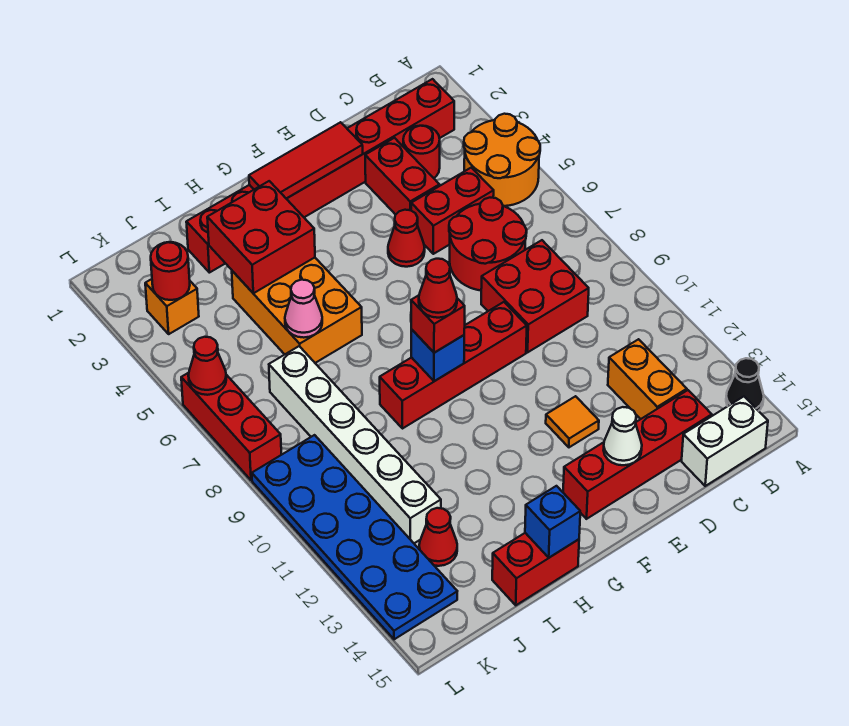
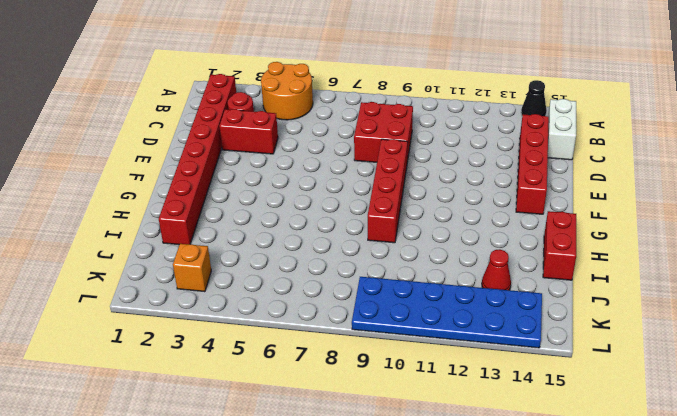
none -> red brick C5:D5 level 1
none -> red round brick C6:D7 level 1
none -> orange brick C12:C13 level 1
none -> red cone E5 level 1

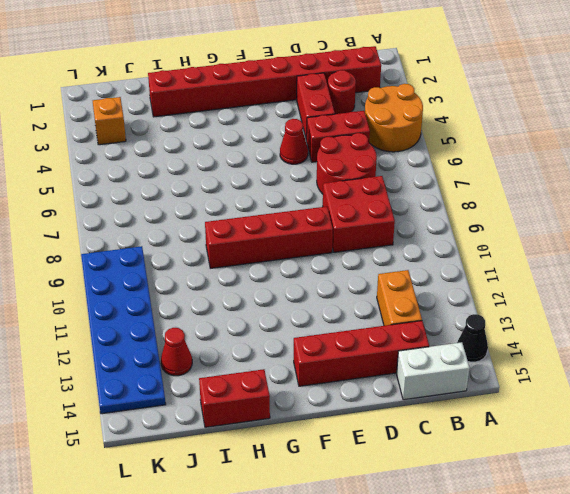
none -> orange tile E12 level 1
none -> orange brick H4:I6 level 1
none -> white brick J7:J12 level 1
none -> red brick L6:L8 level 1

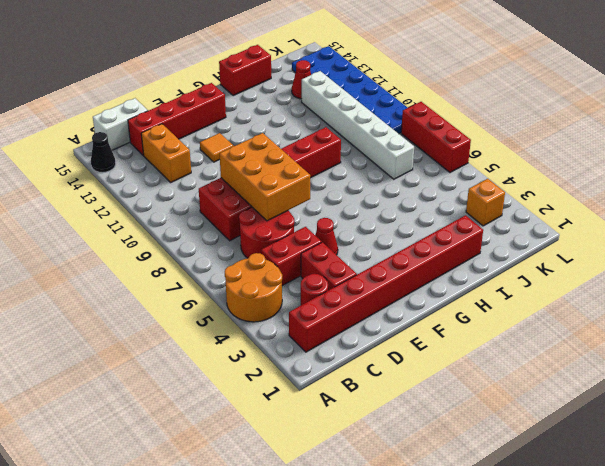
orange brick D7:E9 level 2 -> orange brick H4:I6 level 1
none -> red tile E2:G2 level 2
none -> white cone E14 level 2
none -> blue brick G9 level 2
none -> red brick H3:I4 level 2

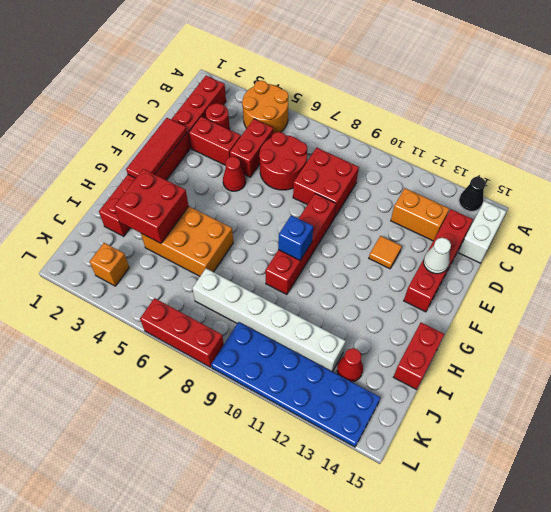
none -> blue brick H15 level 2
none -> pink cone I6 level 2
none -> red round brick K3 level 2
none -> red cone L6 level 2

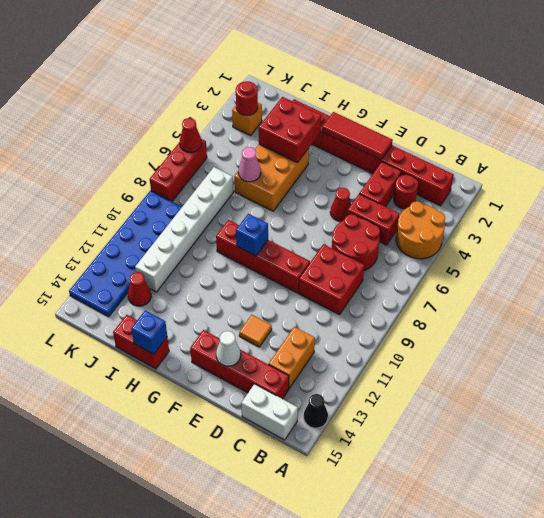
none -> red brick G9 level 3
none -> red cone G9 level 4

